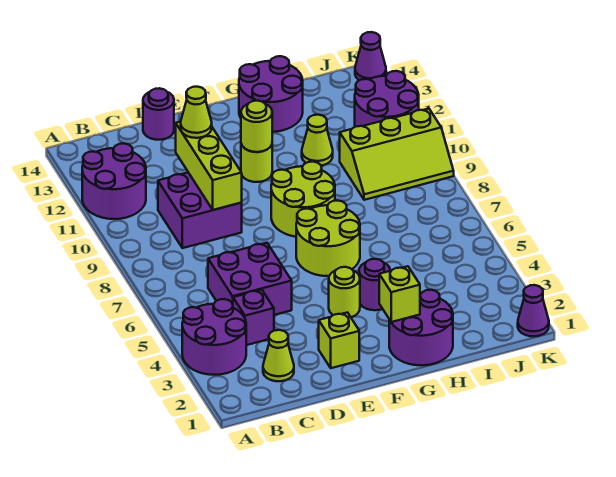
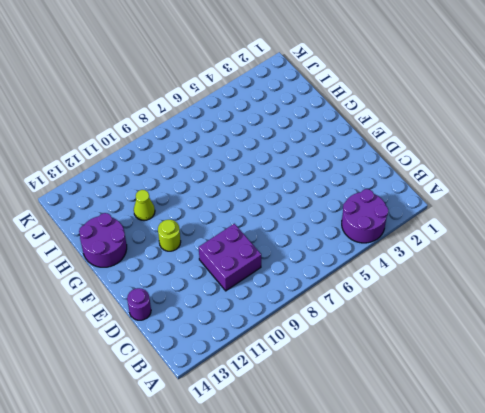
none -> purple round brick A11:B12 level 1
none -> lime cone C2 level 1
none -> purple brick C4 level 1

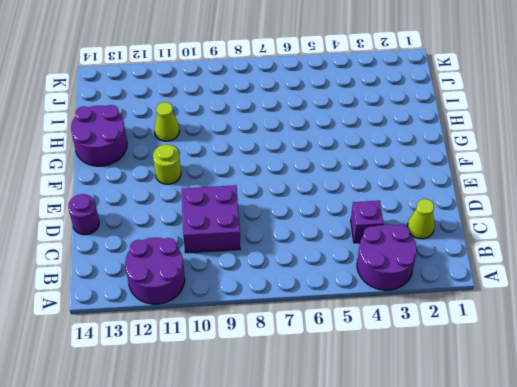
none -> purple brick C5:D6 level 1
none -> lime brick E2 level 1
none -> lime round brick F4 level 1

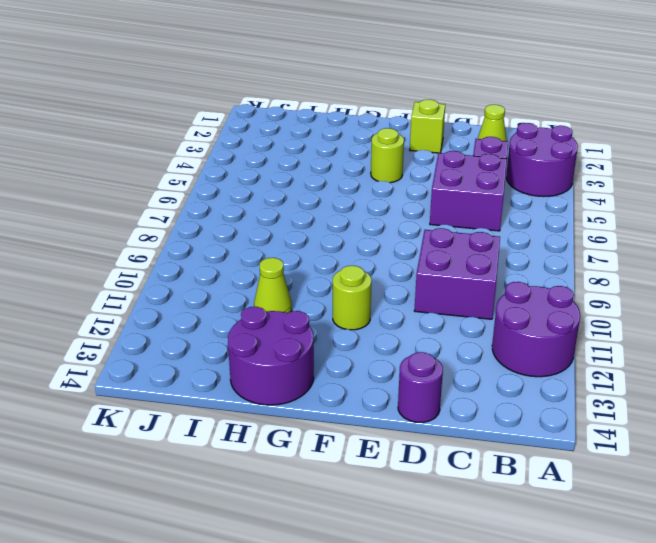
none -> lime round brick F6:G7 level 1
none -> lime round brick F8:G9 level 1
none -> purple round brick G1:H2 level 1

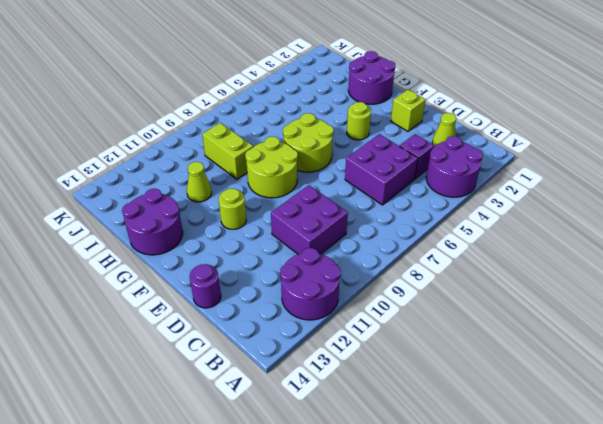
lime brick H9:I9 level 1 -> lime slope I9:K10 level 1 top 10
none -> purple round brick G4 level 1
none -> purple round brick J11:K12 level 1
none -> purple cone K1 level 1

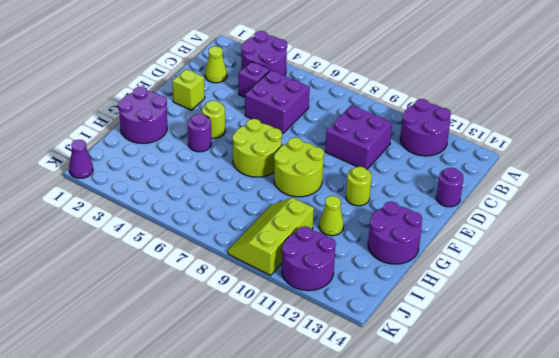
none -> purple cone K14 level 1
none -> lime brick D9:D11 level 2
none -> lime round brick F11 level 2

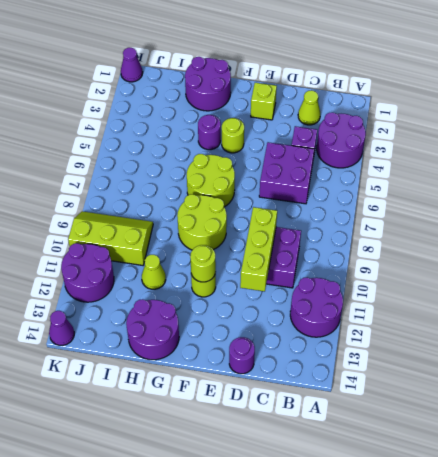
none -> lime brick G2 level 2
none -> lime cone D11 level 3

